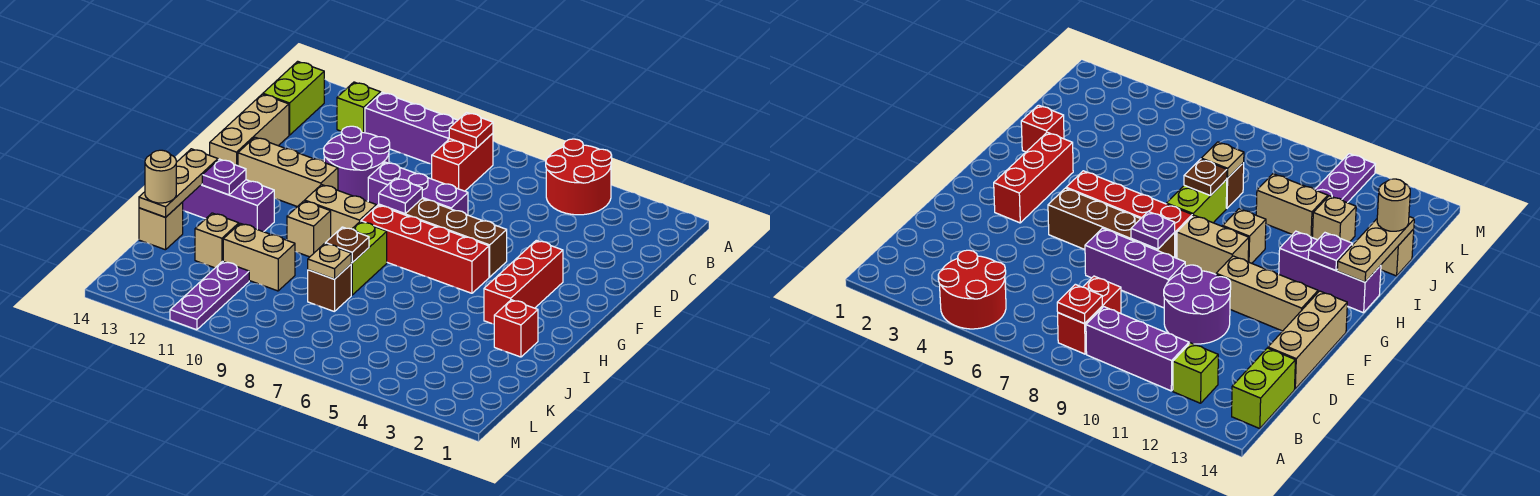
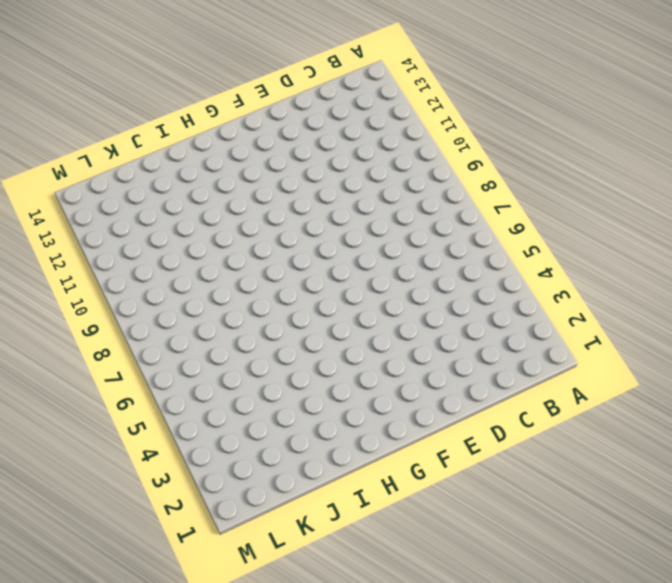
none -> red round brick A4:B5 level 1
none -> red brick B8:C8 level 1
none -> purple brick B9:B11 level 1

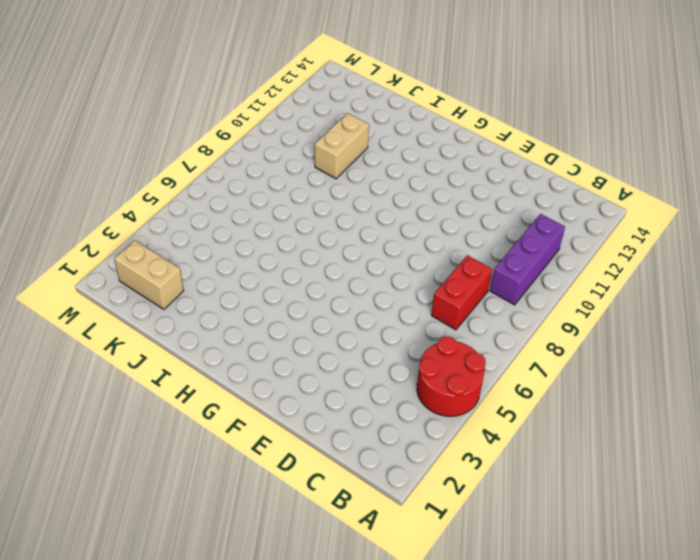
red brick C7:C8 level 1 -> red brick B8:C8 level 1
tan brick K2:L2 level 1 -> tan brick G9:G10 level 1
none -> lime brick B12 level 1
none -> lime brick B14:C14 level 1
none -> purple round brick D10:E11 level 1

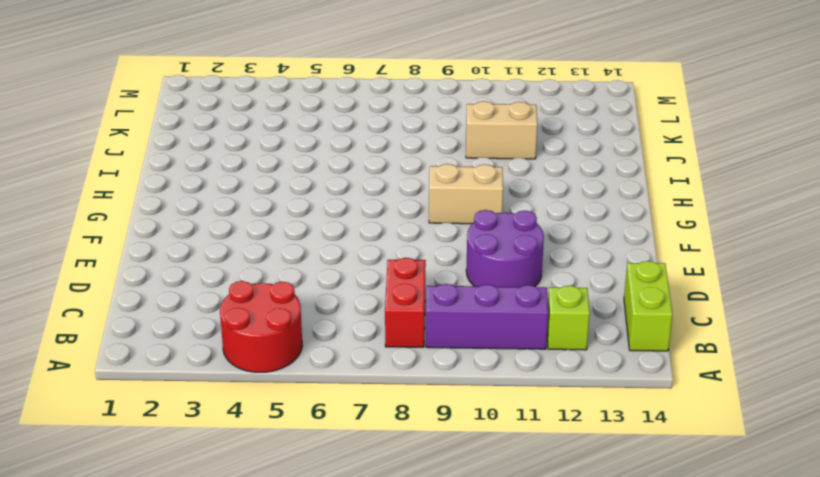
none -> tan brick D14:F14 level 1
none -> purple brick E7:E9 level 1
none -> red brick F3:H3 level 1

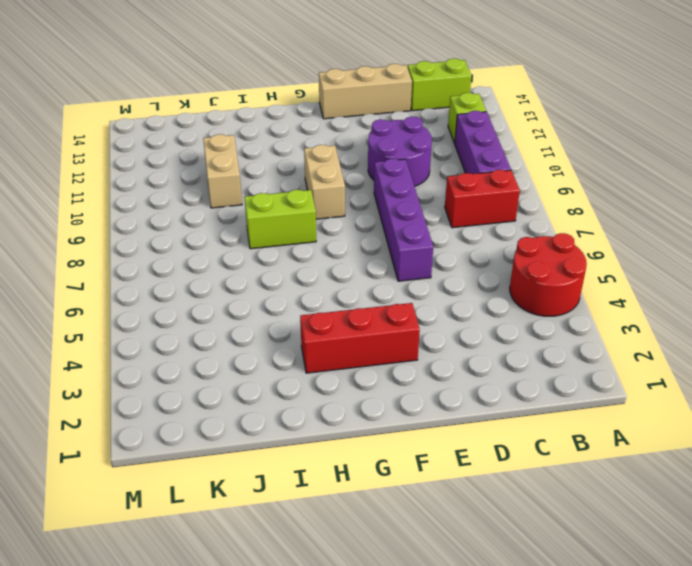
purple brick E6:E9 level 1 -> purple brick E7:E9 level 1
none -> brown brick F5:F8 level 1
none -> tan brick F11:F13 level 1
none -> red brick G5:G8 level 1

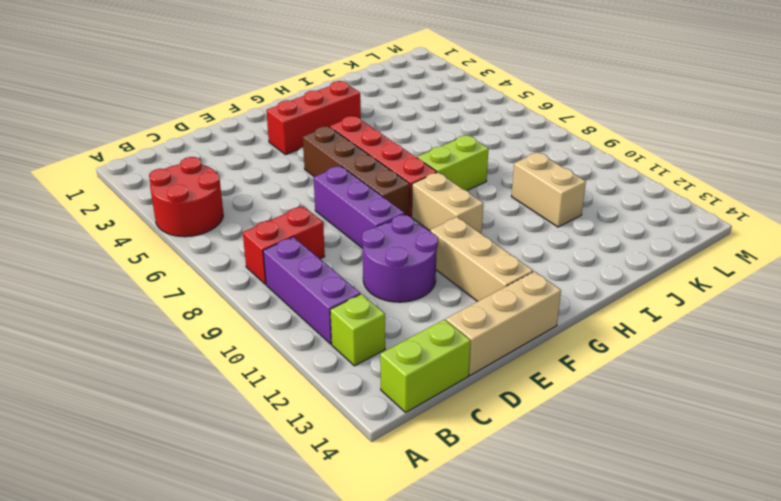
none -> tan brick H10 level 1
none -> purple brick H12:H14 level 1
none -> red brick I2 level 1

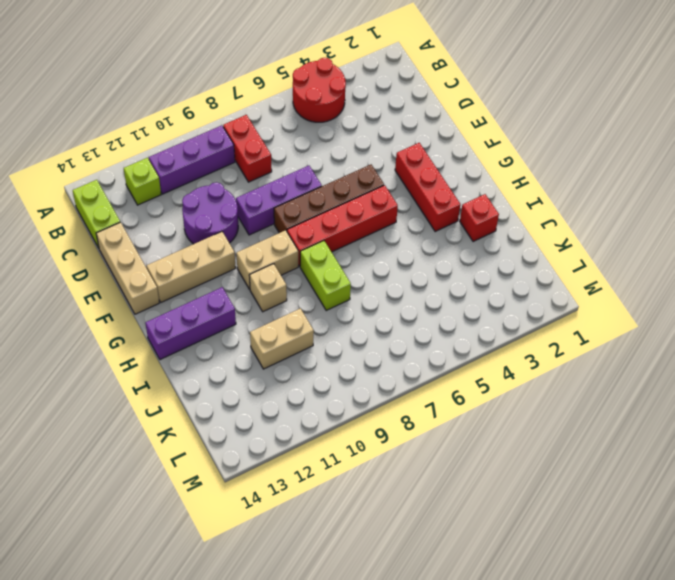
none -> brown brick J8 level 1
none -> tan brick J12 level 1
none -> tan brick J14 level 1

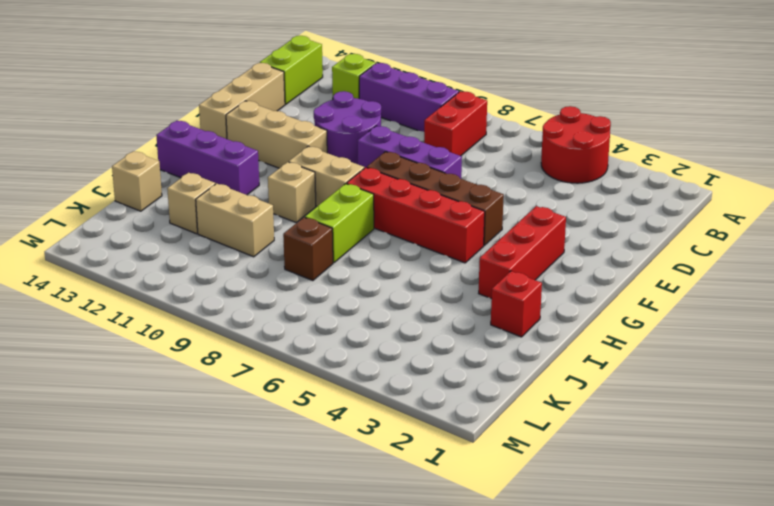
none -> purple plate K11:M11 level 1
none -> red plate B8 level 2
none -> purple plate F8 level 2

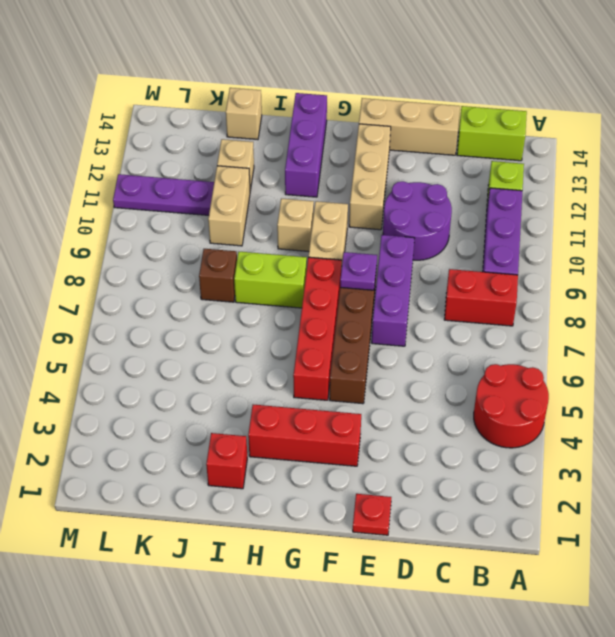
red plate E1 level 1 -> red plate B8 level 2
none -> purple plate H13 level 2
none -> tan plate H14:J14 level 2
none -> brown plate I8 level 2

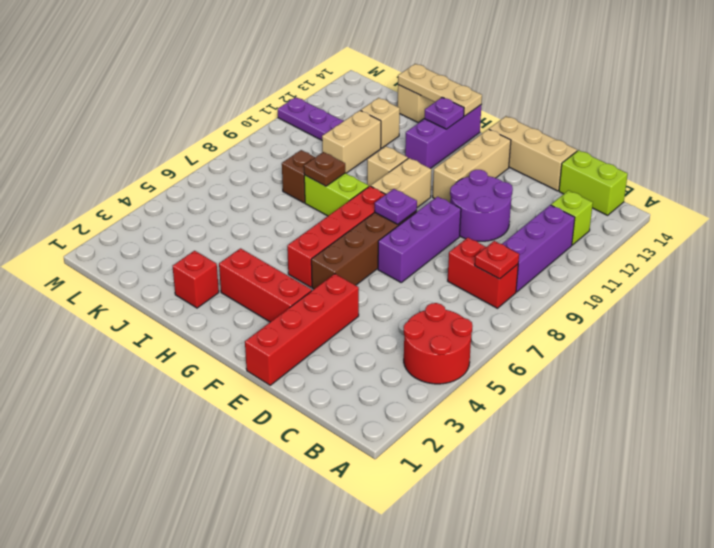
red brick E1:E4 level 1 -> none
none -> tan plate J8 level 2
none -> tan round brick J14 level 3

